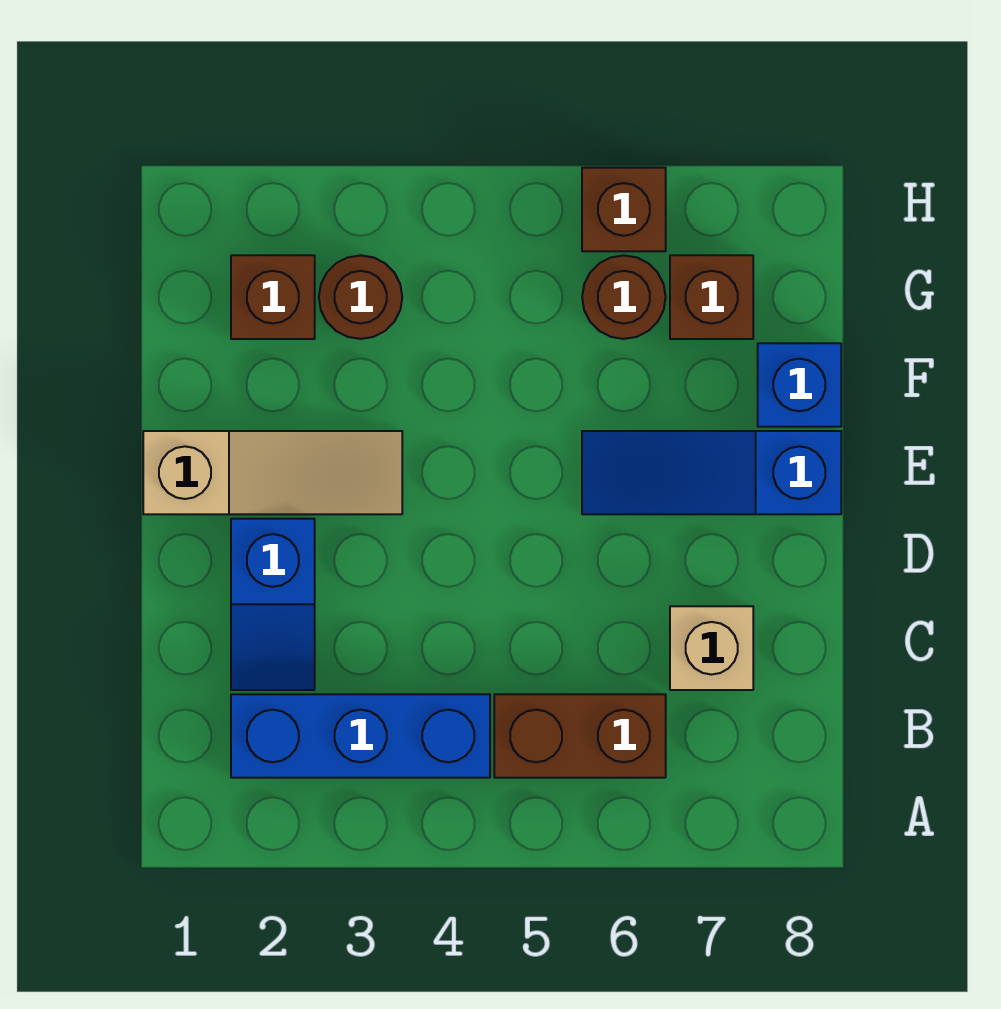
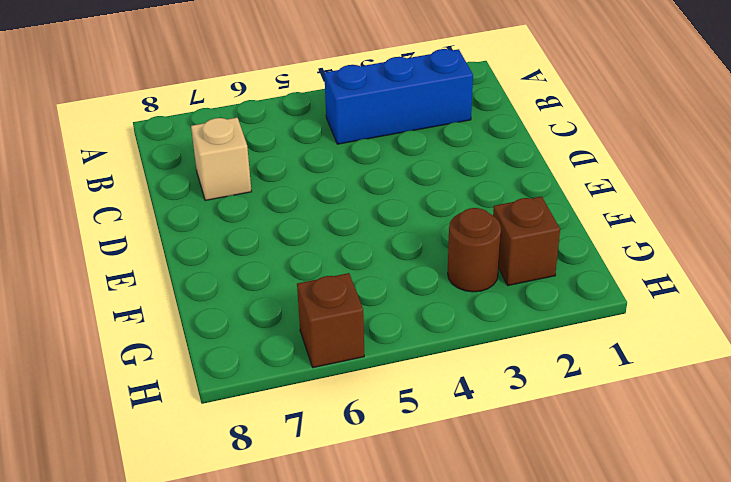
none -> brown brick B5:B6 level 1
none -> blue slope C2:D2 level 1 top D
none -> tan slope E1:E3 level 1 top 1

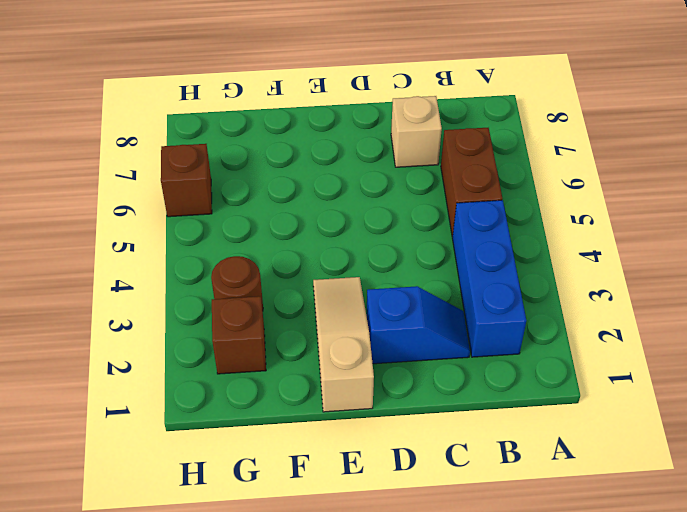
none -> blue slope E6:E8 level 1 top 8
none -> blue brick F8 level 1
none -> brown round brick G6 level 1

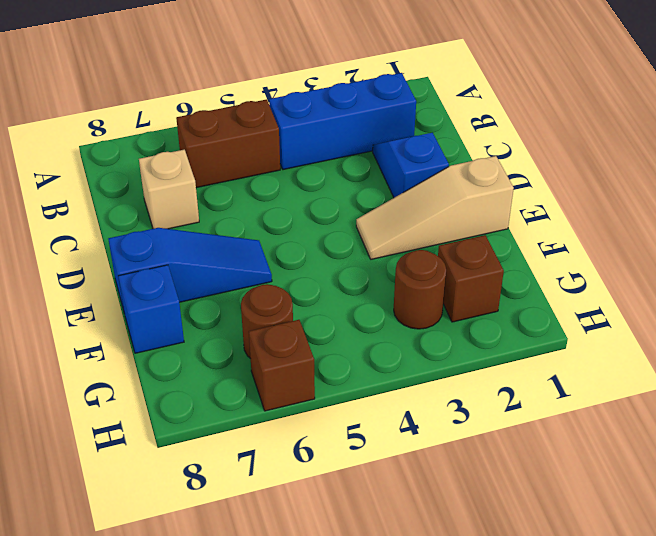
none -> brown brick G7 level 1

